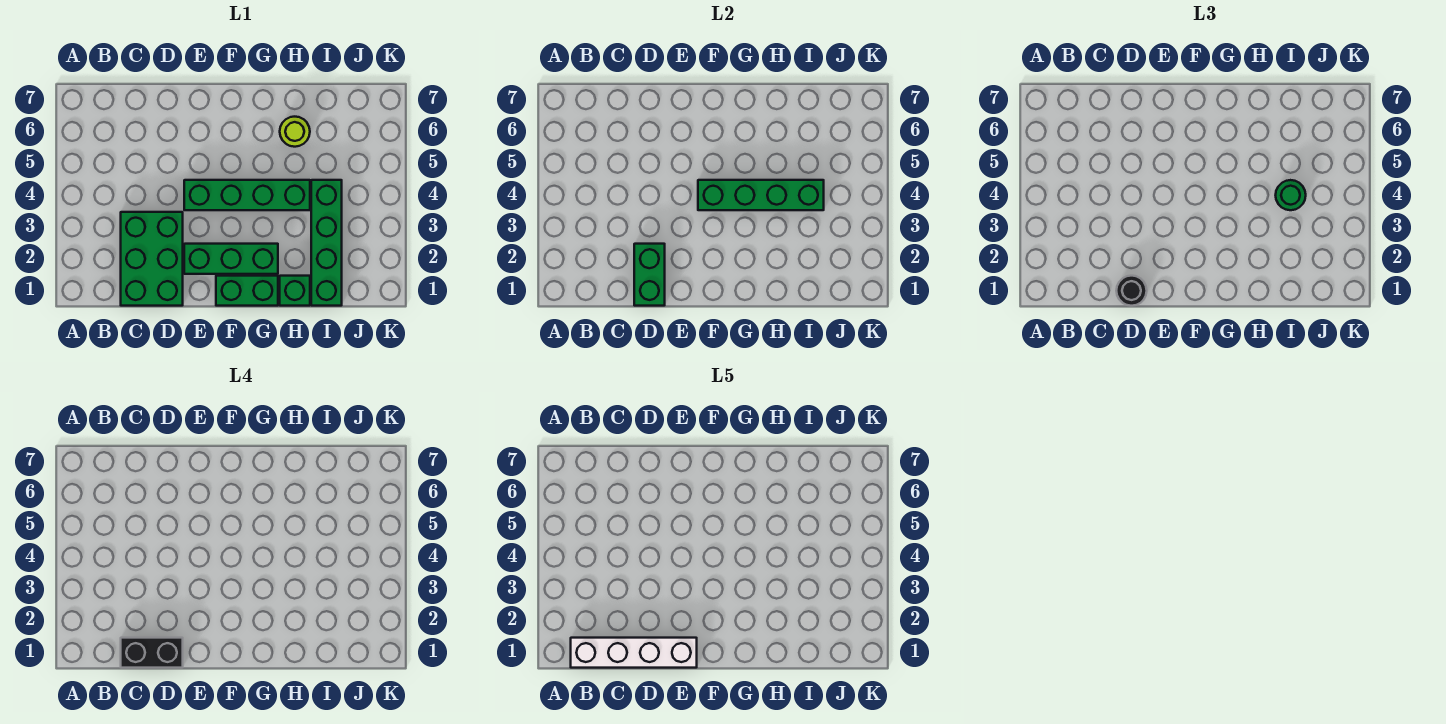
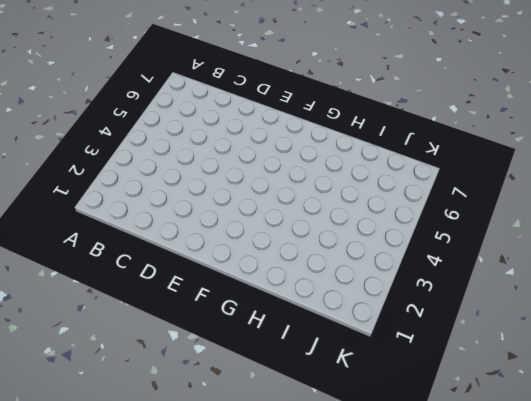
none -> green brick C1:D3 level 1
none -> green brick E2:G2 level 1
none -> green brick E4:H4 level 1

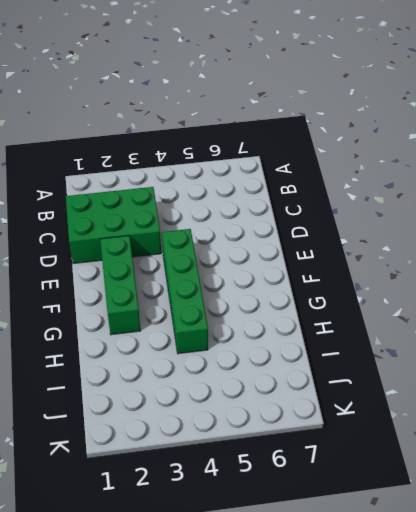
none -> green brick F1:G1 level 1
none -> green brick H1 level 1
none -> lime round brick H6 level 1

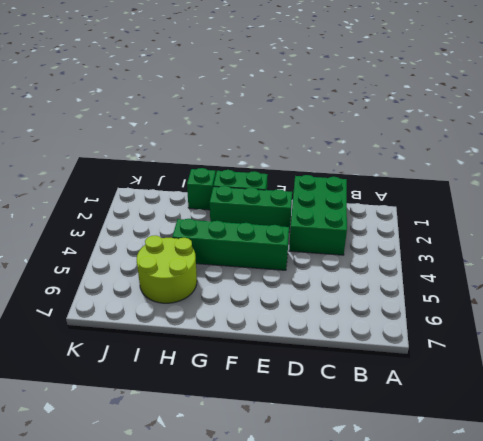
lime round brick H5:I6 level 1 -> lime round brick H6 level 1
none -> green brick I1:I4 level 1
none -> green brick D1:D2 level 2
none -> green brick F4:I4 level 2

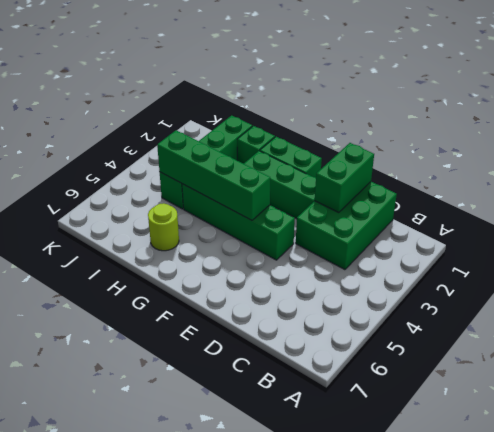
none -> black round brick D1 level 3
none -> green round brick I4 level 3
none -> black brick C1:D1 level 4

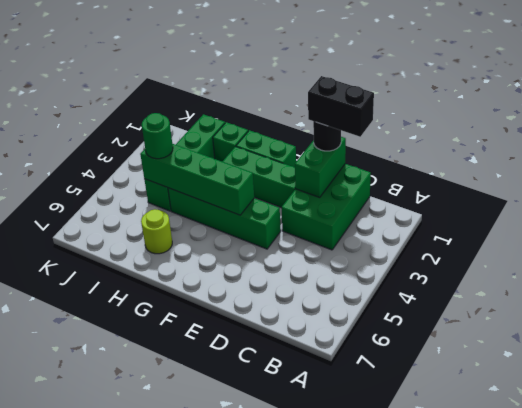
none -> white brick B1:E1 level 5

